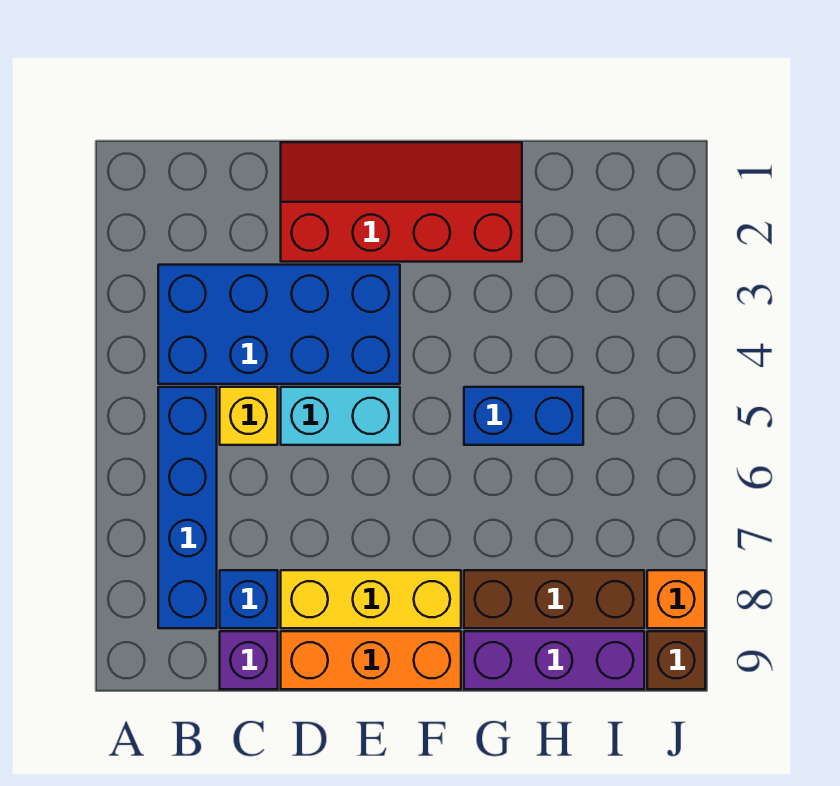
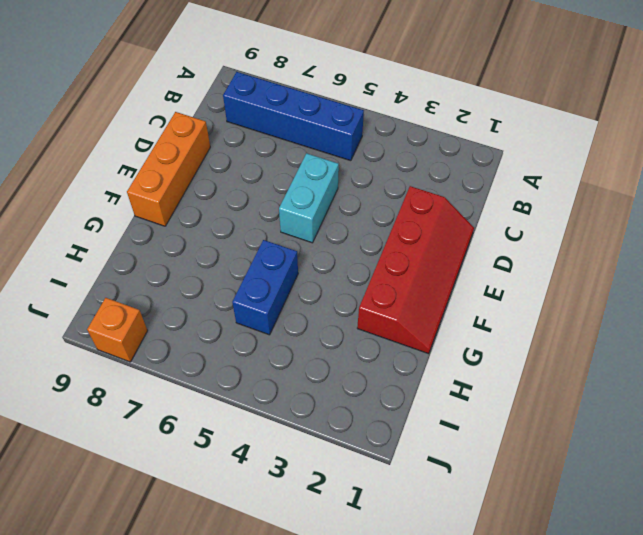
none -> blue brick B3:E4 level 1
none -> yellow brick C5 level 1
none -> blue brick C8 level 1

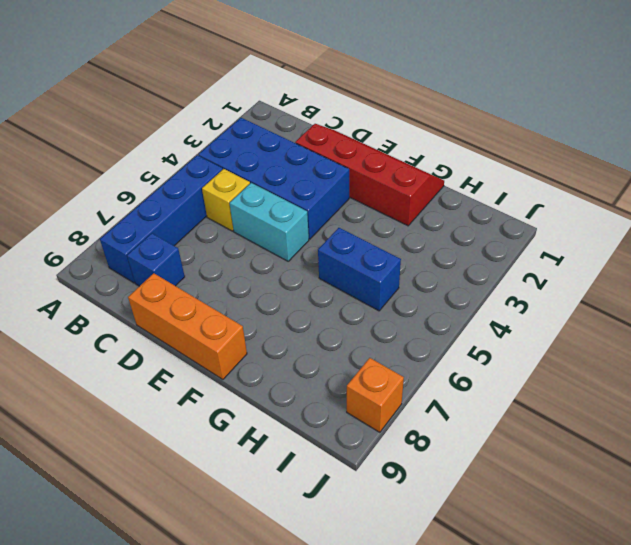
none -> purple brick C9 level 1
none -> yellow brick D8:F8 level 1
none -> brown brick G8:I8 level 1

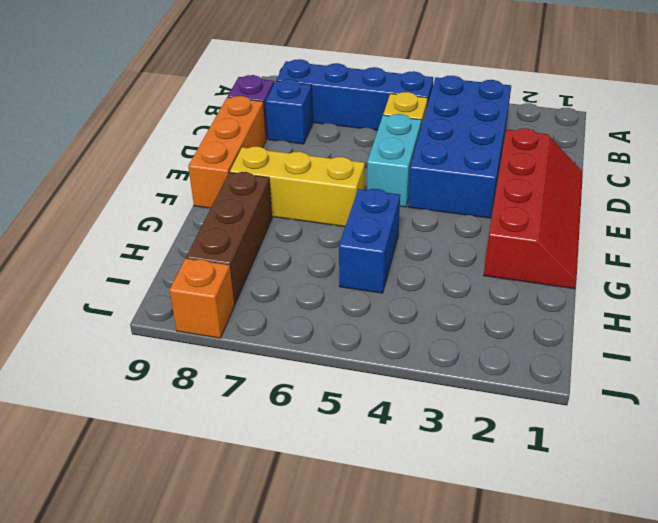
yellow brick F6:F8 level 1 -> yellow brick D8:F8 level 1
none -> purple brick G9:I9 level 1
none -> brown brick J9 level 1

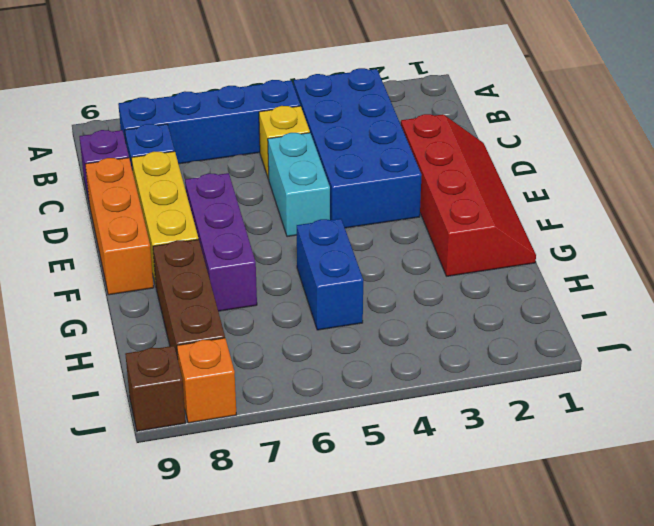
purple brick E7:G7 level 1 -> purple brick G9:I9 level 1

